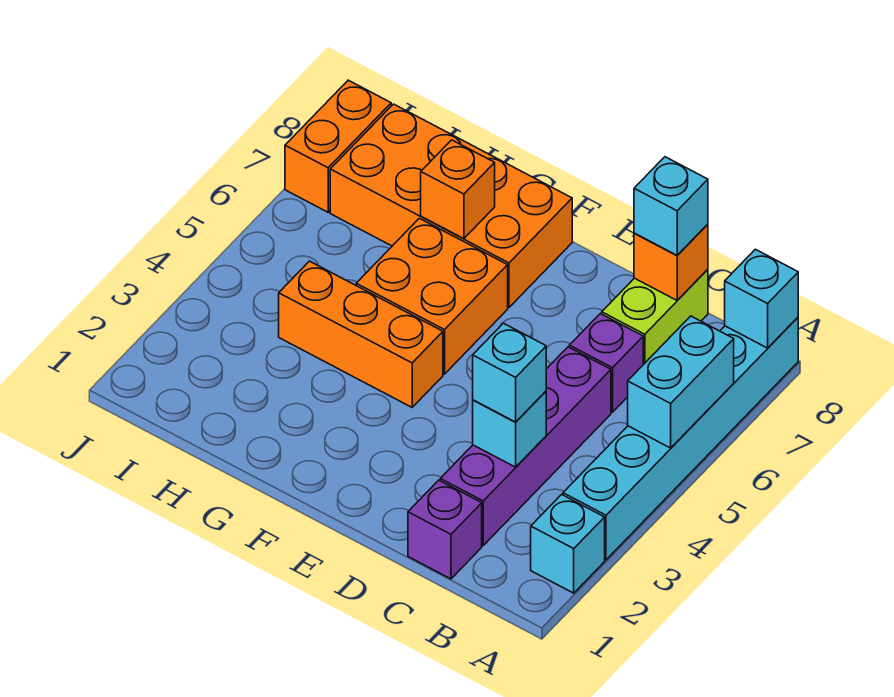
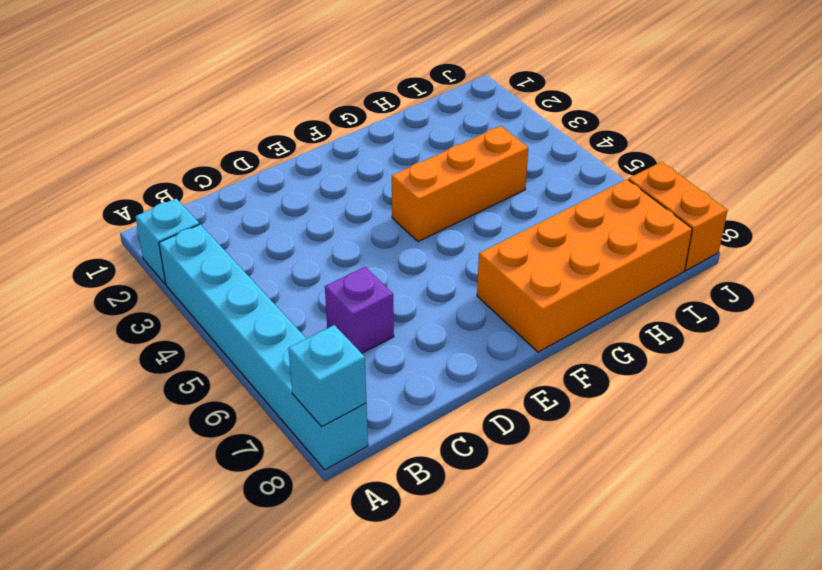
none -> purple brick C1 level 1
none -> purple brick C2:C5 level 1
none -> lime brick C7:C8 level 1

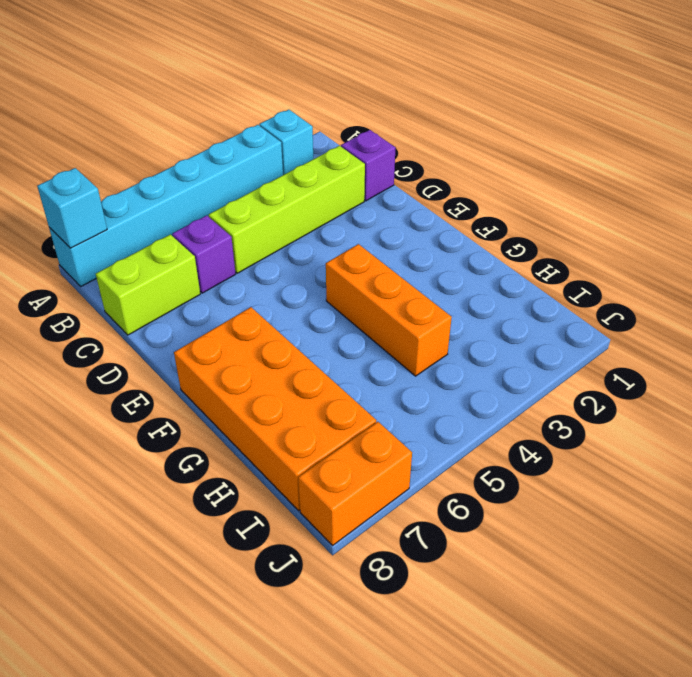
lime brick C2:C5 level 1 -> purple brick C2:C5 level 1
none -> orange brick F5:G6 level 1
none -> cyan brick A5:A6 level 2
none -> cyan brick C3 level 2

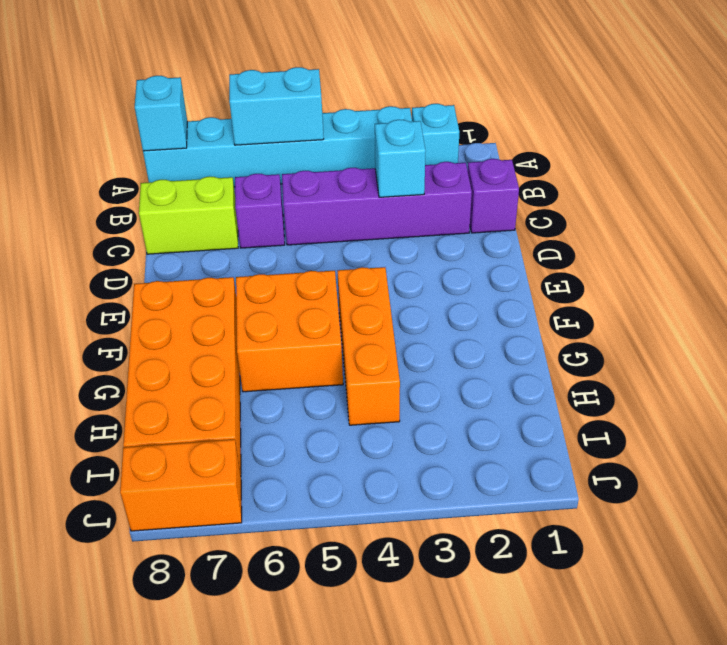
none -> orange brick C8 level 2
none -> orange brick G7 level 2
none -> cyan brick C3 level 3

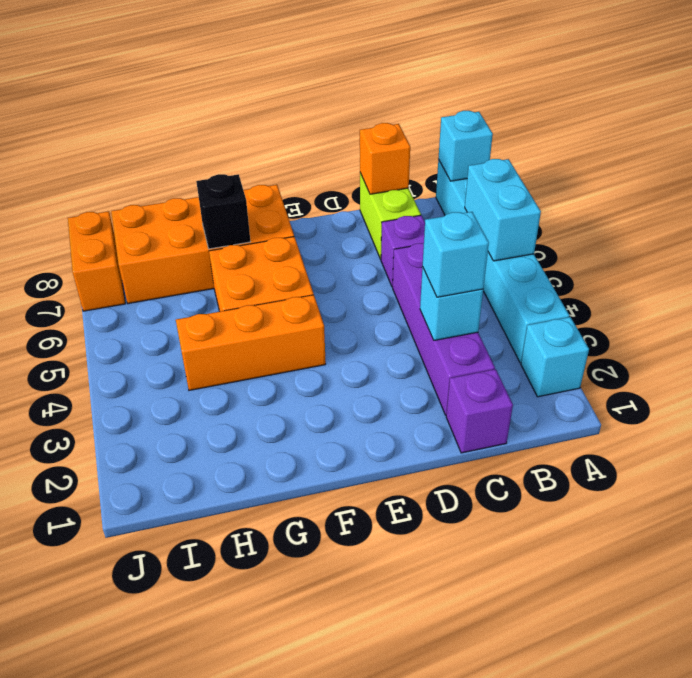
black brick G7 level 2 -> orange brick G7 level 2
none -> cyan brick C8 level 3

